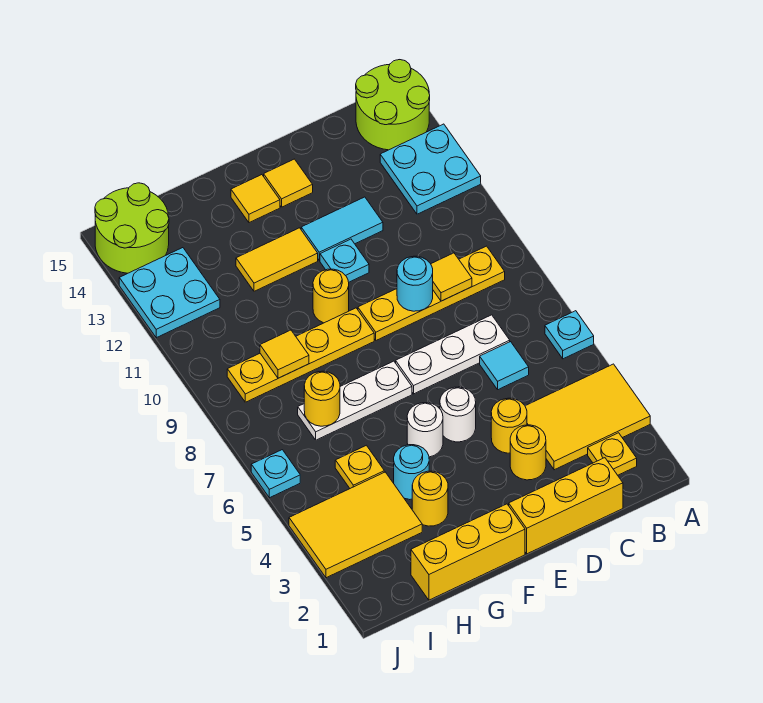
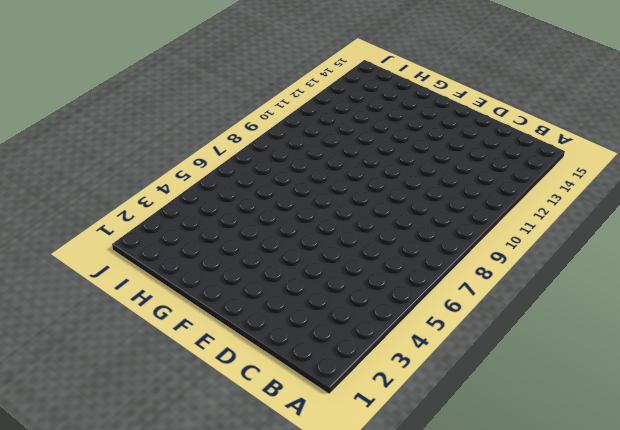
none -> yellow tile A3:C4 level 1
none -> cyan plate A6 level 1
none -> cyan plate A12:B13 level 1
none -> lime round brick A14:B15 level 1

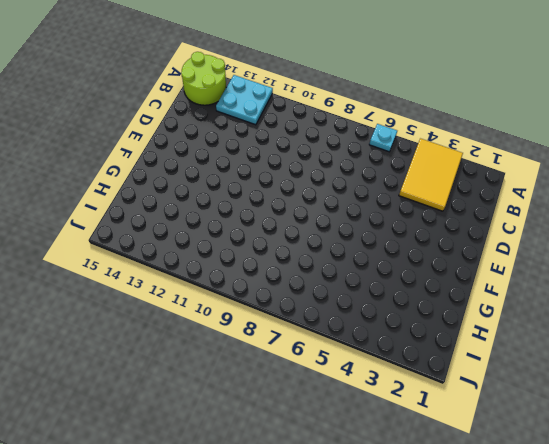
none -> yellow plate B2 level 1
none -> yellow plate B9:E9 level 1
none -> yellow brick C1:E1 level 1
none -> cyan tile C6 level 1

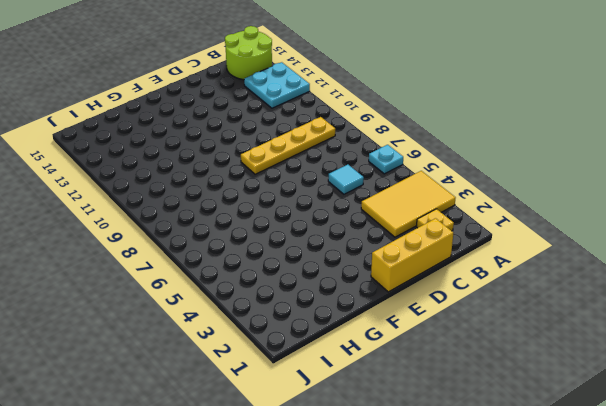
none -> white plate C7:E7 level 1
none -> yellow round brick D3 level 1
none -> yellow round brick D4 level 1
none -> cyan tile D12:E12 level 1

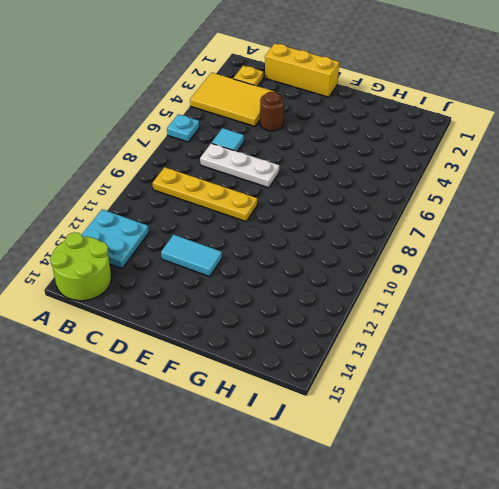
brown round brick D4 level 1 -> yellow round brick D4 level 1
none -> yellow round brick D3 level 1
none -> white round brick E5 level 1
none -> cyan plate E11 level 1
none -> yellow tile E14 level 1

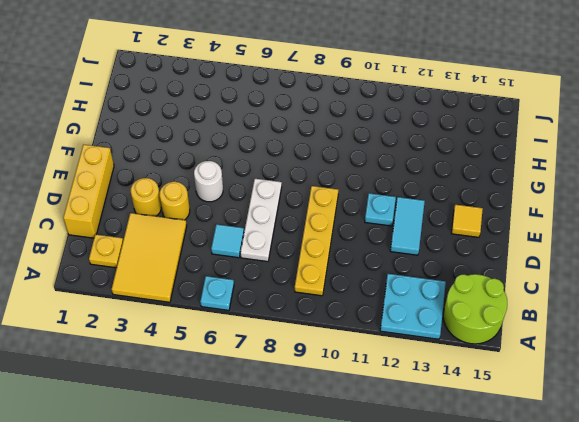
none -> yellow brick F1:H1 level 1
none -> white round brick F5 level 1
none -> white plate F7:H7 level 1
none -> yellow plate F9:I9 level 1

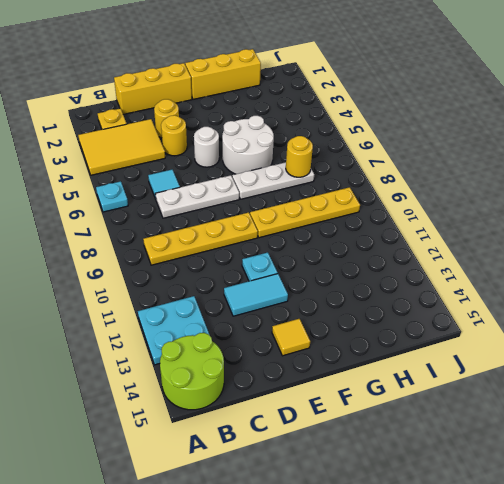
white round brick F5:G6 level 1 -> white round brick F5 level 1
none -> yellow round brick F10 level 1
none -> yellow tile F12:G12 level 1
none -> yellow tile F14 level 1
none -> yellow round brick G3 level 1

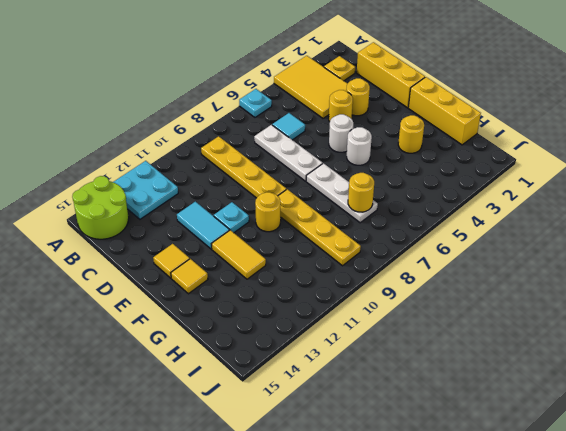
none -> cyan round brick G4 level 1
none -> yellow tile H3:J4 level 1
none -> yellow plate H5 level 1
none -> cyan plate I12:J13 level 1

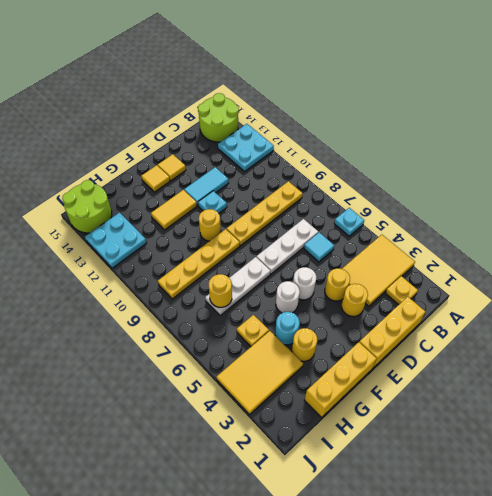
none -> cyan plate J6 level 1
none -> yellow tile C9 level 2
none -> cyan round brick D9 level 2
none -> yellow tile H9 level 2

